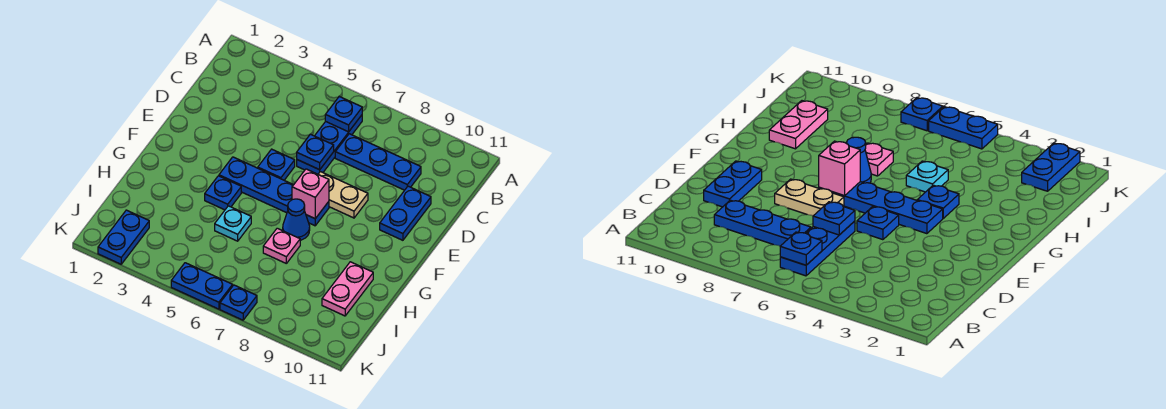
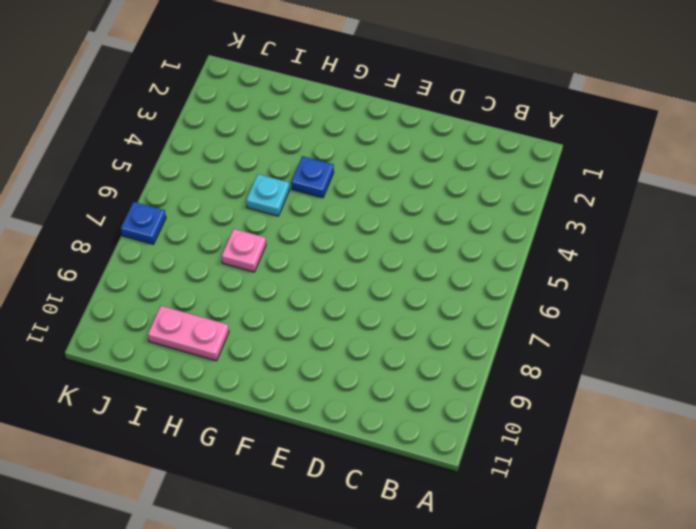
none -> blue plate B6:D6 level 1
none -> blue plate C7:C9 level 1
none -> blue plate D10:E10 level 1

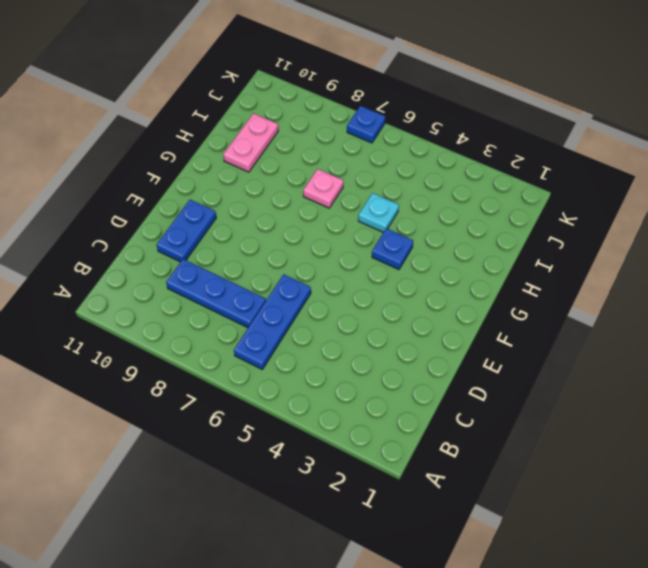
none -> blue plate E5 level 1
none -> tan plate E7:E8 level 1
none -> blue plate F4:F7 level 1

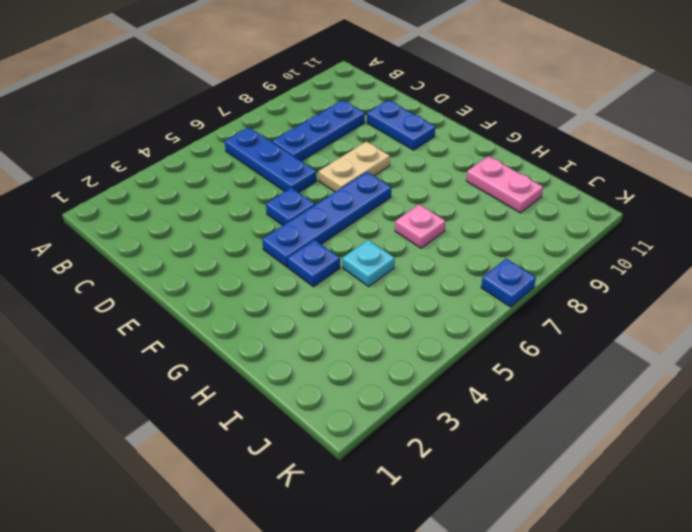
none -> blue cone G7 level 1
none -> blue plate J2:K2 level 1
none -> blue plate K5:K6 level 1

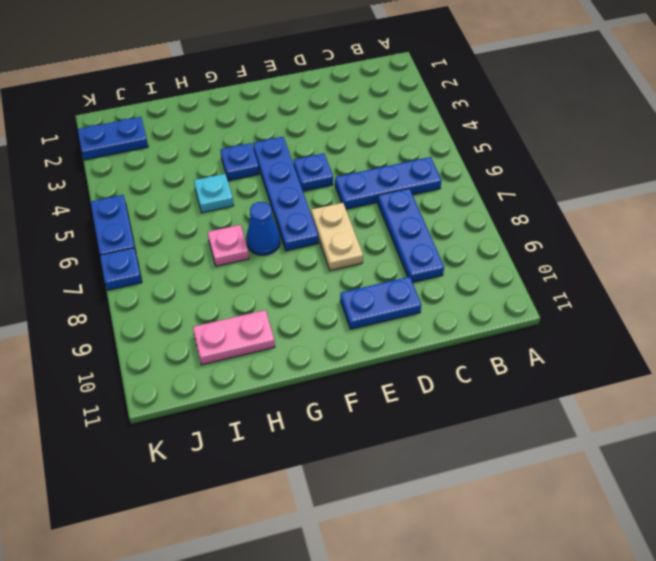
none -> blue plate B6 level 2
none -> blue plate D6 level 2
none -> pink brick F7 level 2

